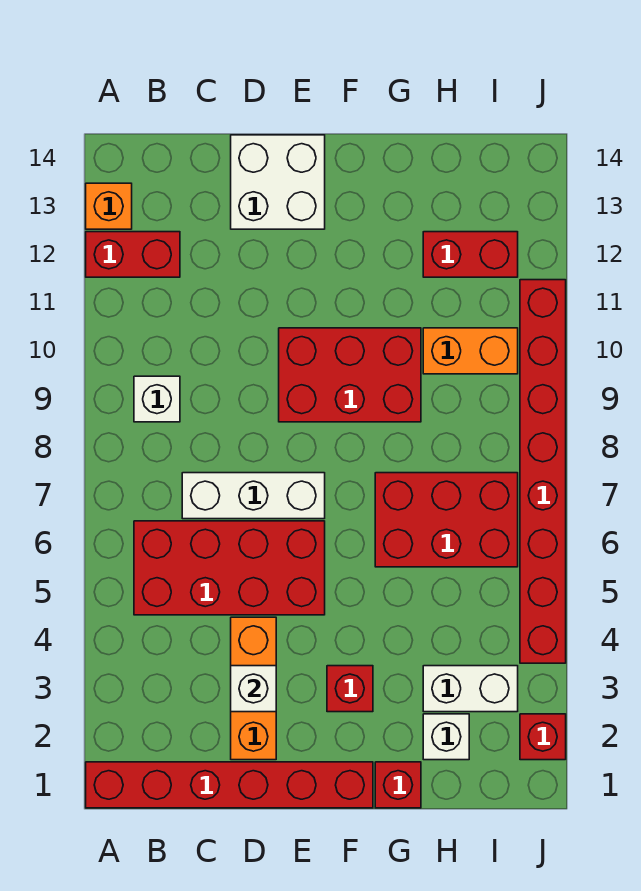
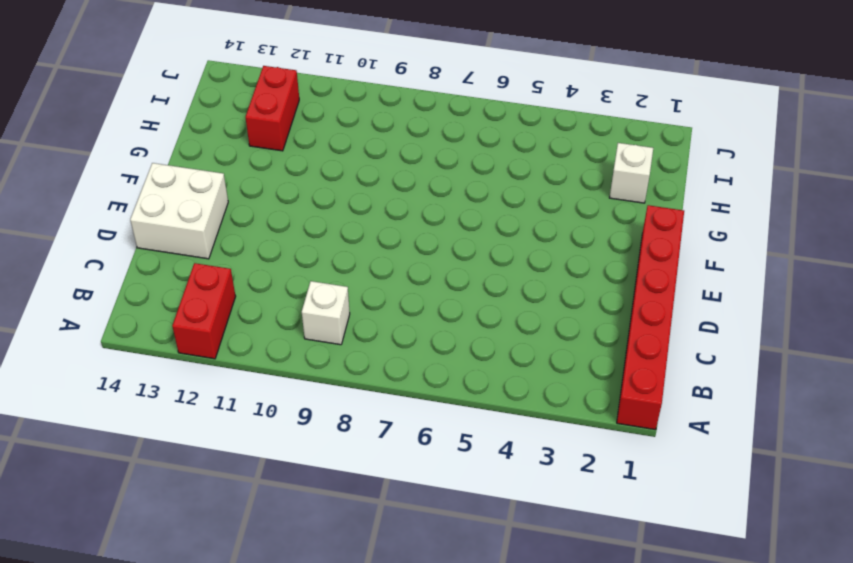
none -> orange brick A13 level 1
none -> red brick B5:E6 level 1
none -> white brick C7:E7 level 1

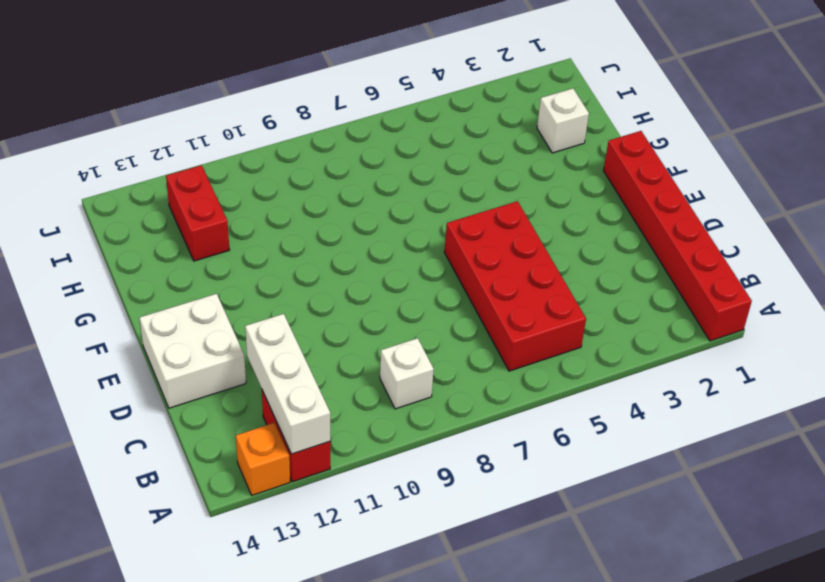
white brick A12:C12 level 2 -> white brick C7:E7 level 1
none -> orange brick D2:D4 level 1
none -> red brick E9:G10 level 1
none -> red brick F3 level 1

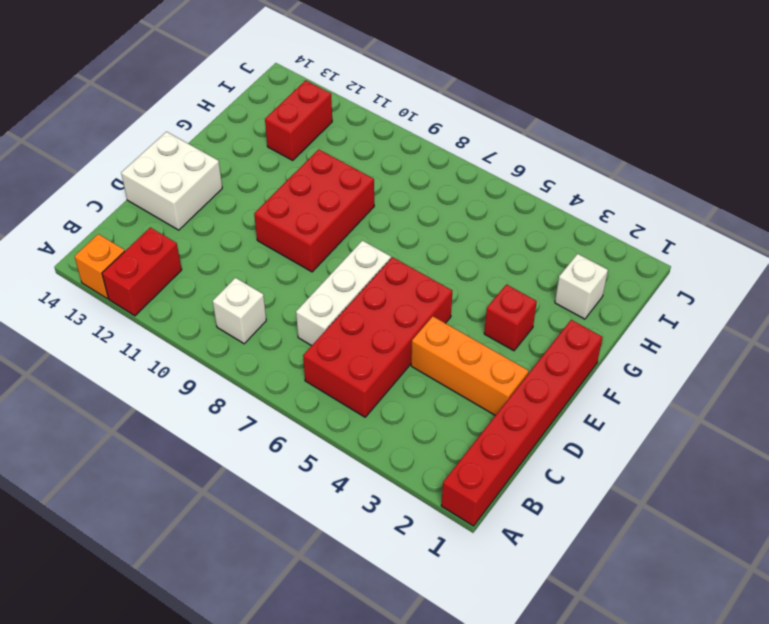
none -> red brick G1 level 1
none -> red brick G6:I7 level 1
none -> white brick H3:I3 level 1

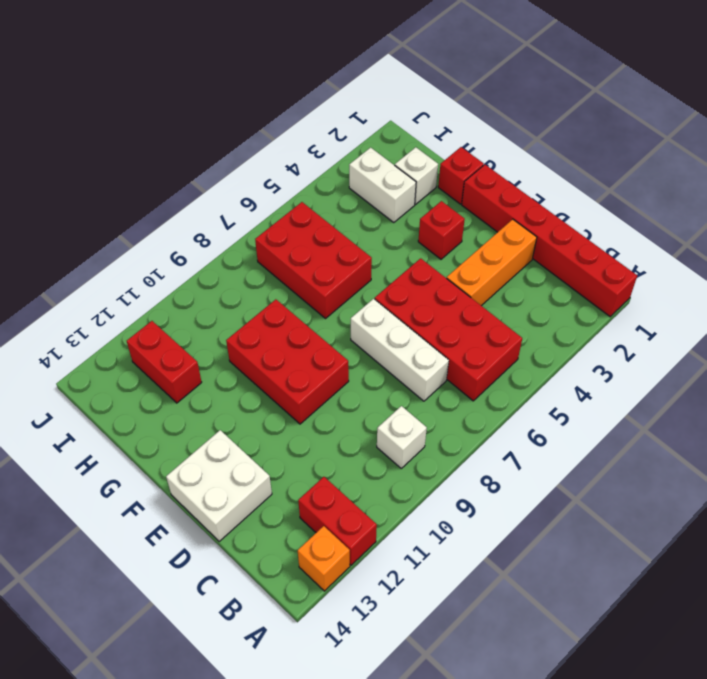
none -> orange brick H10:I10 level 1
none -> red brick J2 level 1
none -> red brick J4:J11 level 1

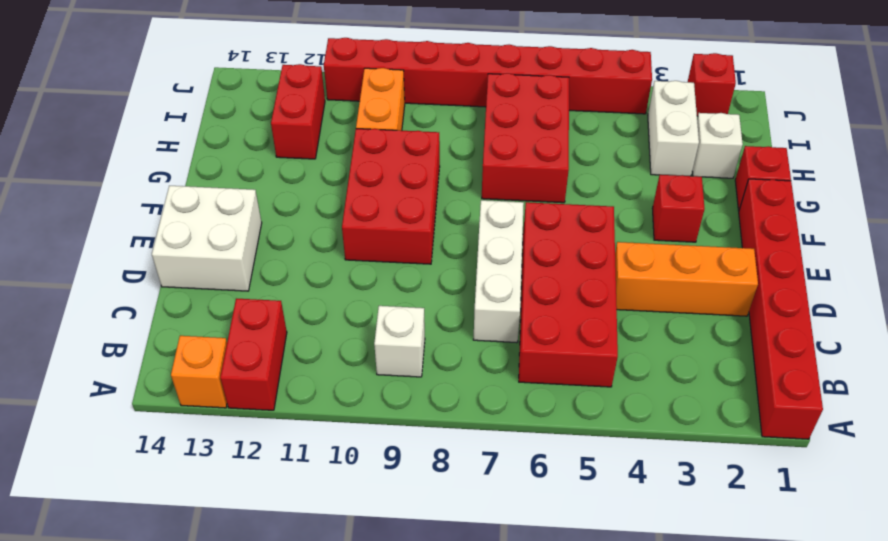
none -> white brick D3 level 2

